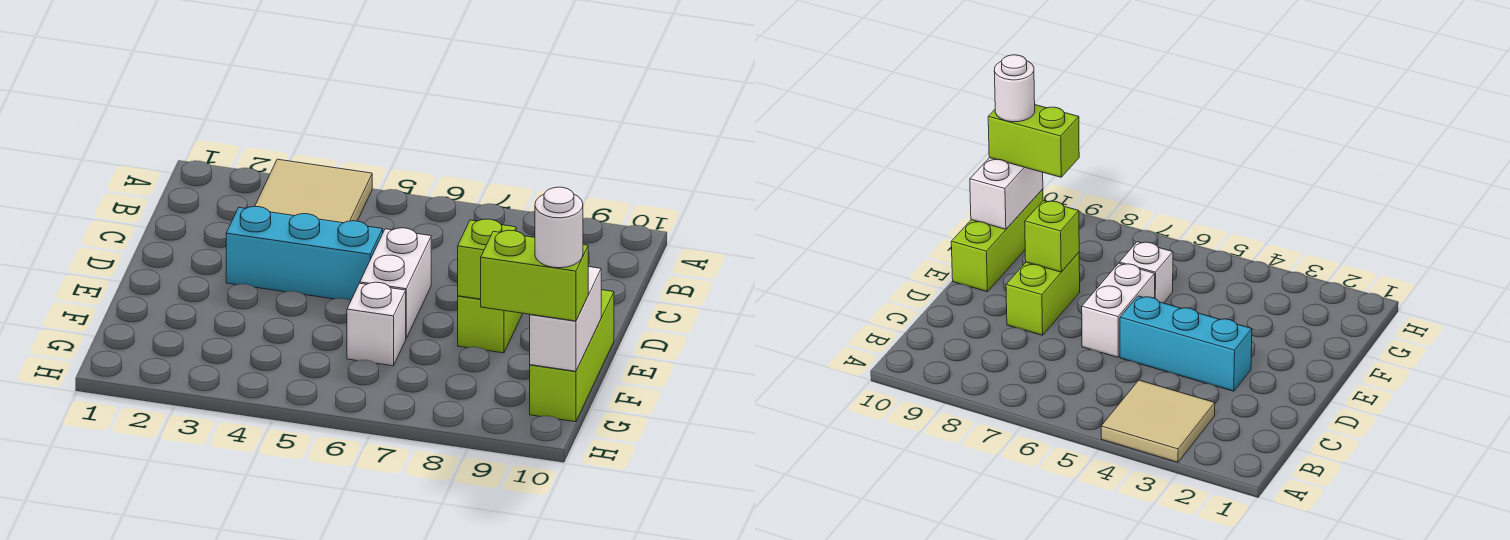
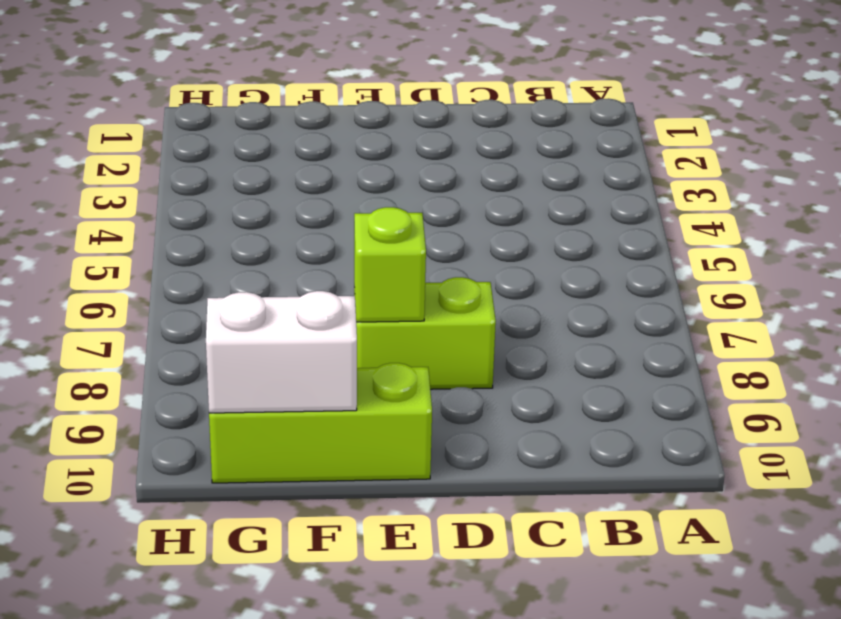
none -> tan tile A3:B4 level 1
none -> cyan brick D3:D5 level 1

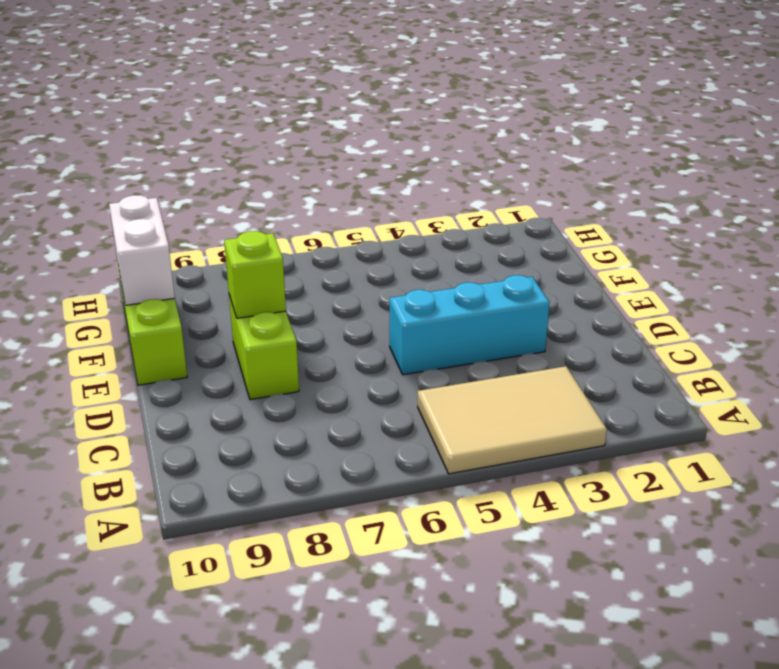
tan tile A3:B5 level 1 -> tan tile A3:B4 level 1
none -> white brick D6:E6 level 1
none -> white brick F6 level 1

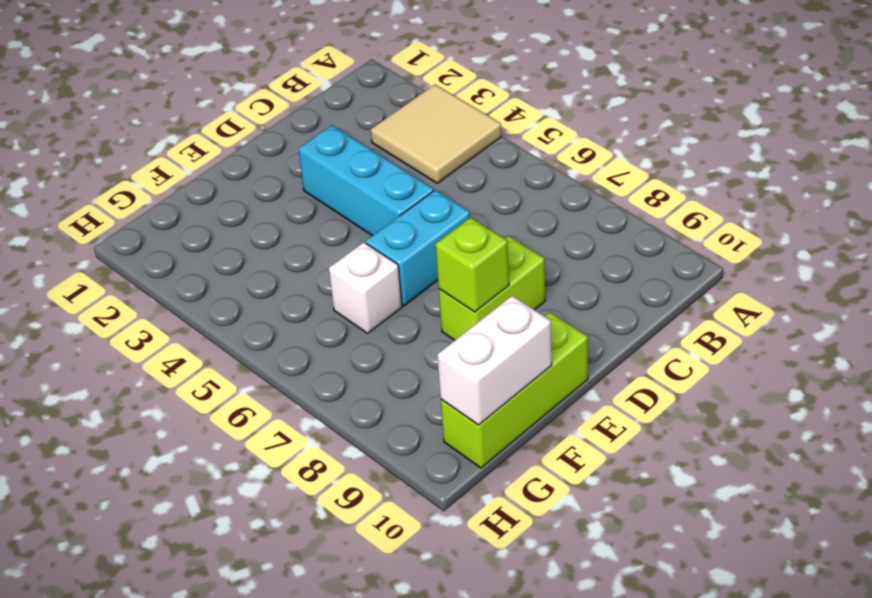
cyan brick D6:E6 level 1 -> white brick D6:E6 level 1
none -> lime brick G9:G10 level 3
none -> white round brick G10 level 4

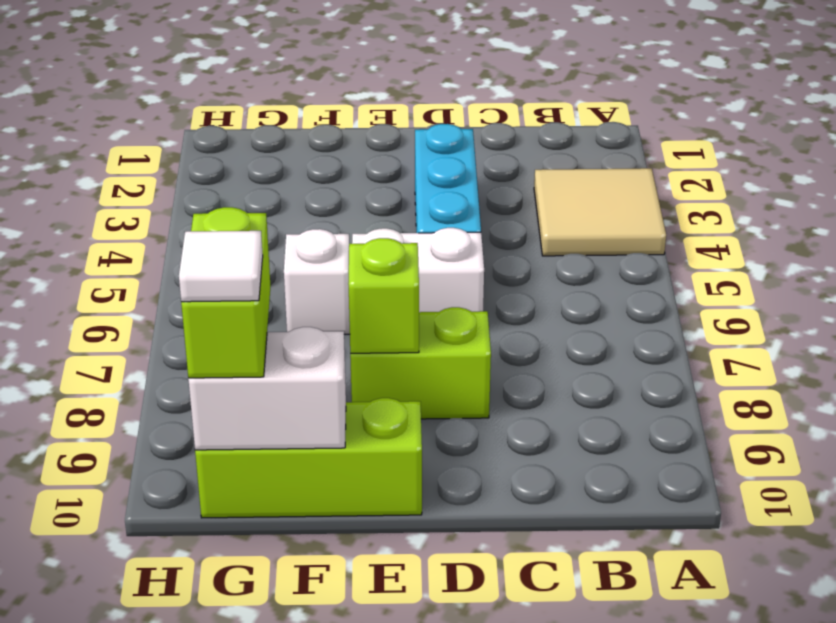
white tile G10 level 4 -> white round brick G10 level 4

